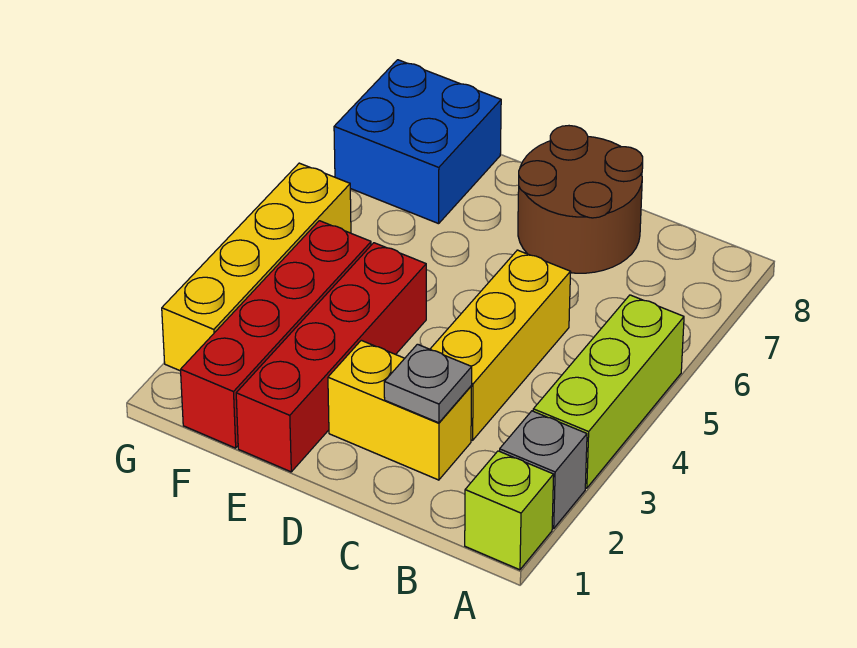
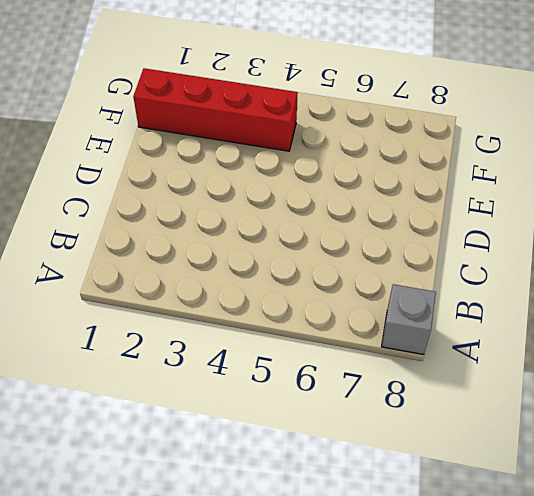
grey brick A8 level 1 -> grey brick A2 level 1
none -> lime brick A1 level 1
none -> lime brick A3:A5 level 1

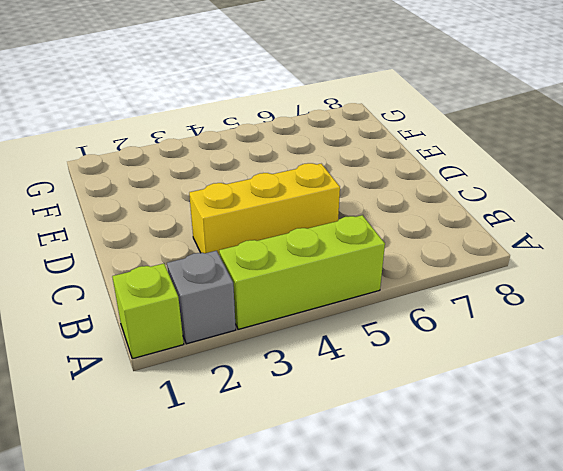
none -> yellow brick C2:D2 level 1
none -> brown round brick C7:D8 level 1

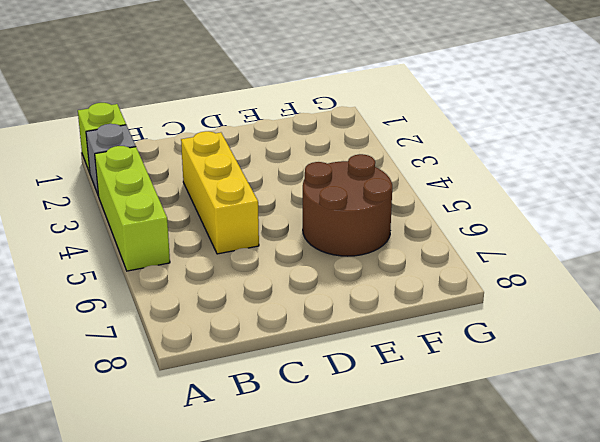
brown round brick E5:F6 level 1 -> brown round brick C7:D8 level 1
none -> yellow brick C2:D2 level 1
none -> red brick E1:E4 level 1

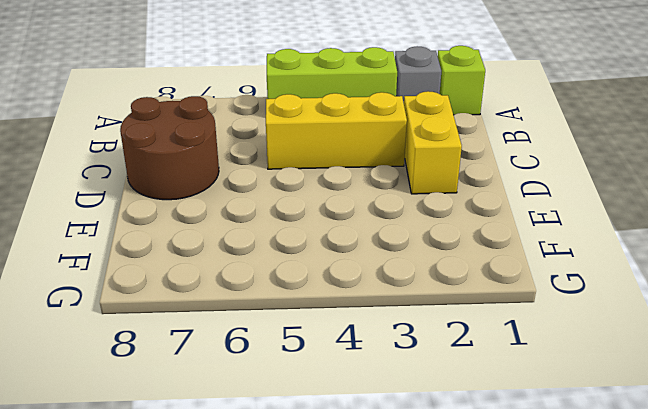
none -> red brick E1:E4 level 1
none -> red brick F1:F4 level 1

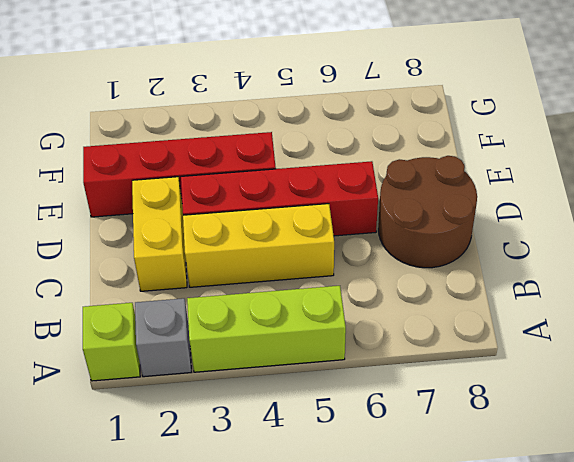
red brick D3:D6 level 1 -> red brick F1:F4 level 1
none -> blue brick F7:G8 level 1
none -> yellow brick G2:G5 level 1

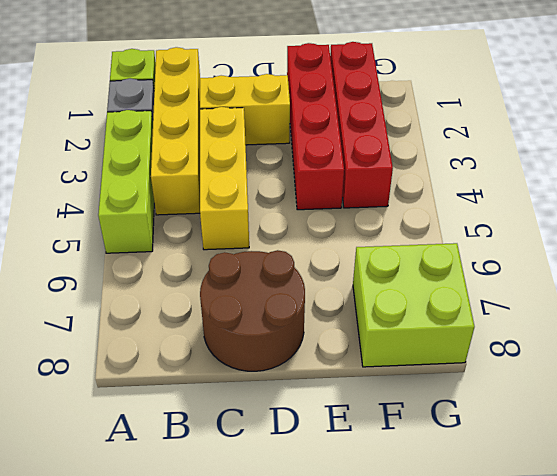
yellow brick B1:B4 level 1 -> yellow brick G2:G5 level 1
lime brick F7:G8 level 1 -> blue brick F7:G8 level 1
none -> grey plate C2 level 2

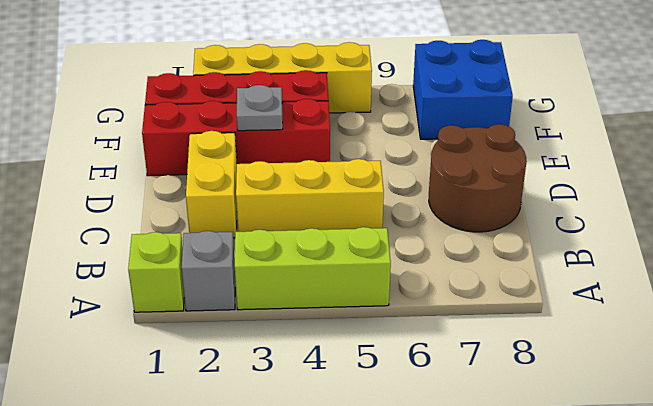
grey plate E3 level 2 -> grey plate C2 level 2

